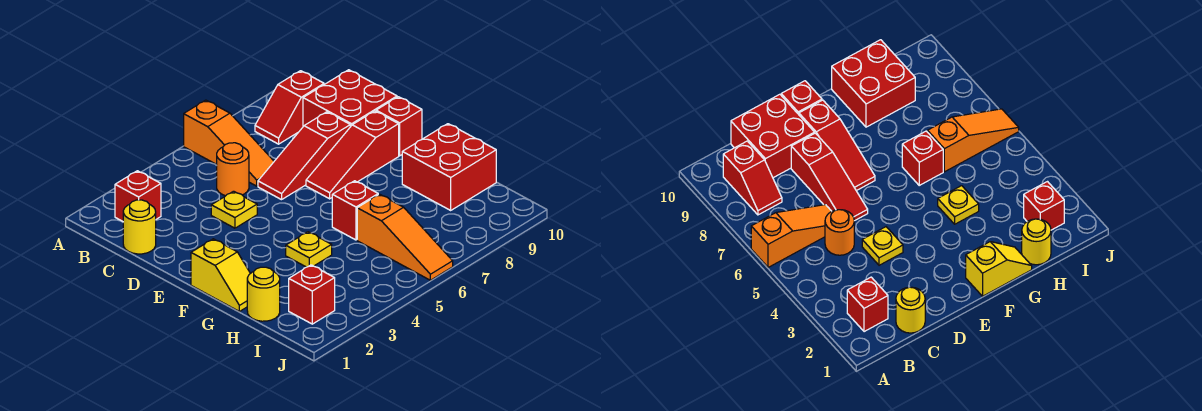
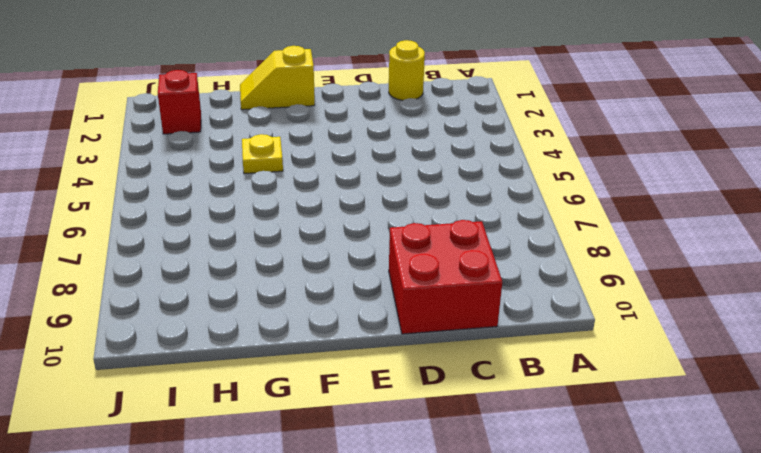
none -> orange slope A6:C6 level 1 top A
none -> red brick B2 level 1
none -> red slope B8:B9 level 1 top 9

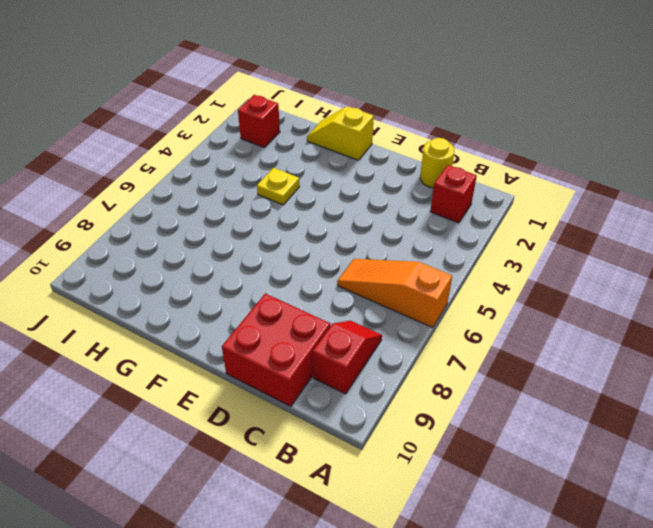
none -> orange round brick C5 level 1
none -> yellow plate D4 level 1
none -> red slope D6:D8 level 1 top 8

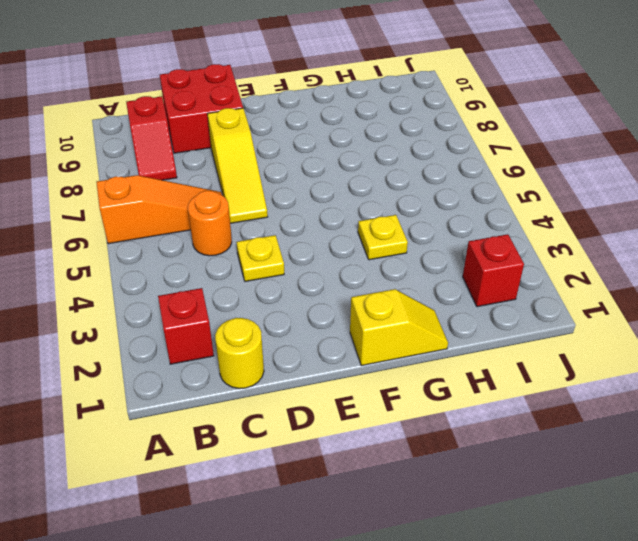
yellow slope D6:D8 level 1 top 8 -> red slope D6:D8 level 1 top 8
none -> red slope E7:E9 level 1 top 9
none -> red brick E10 level 1
none -> red brick G6 level 1

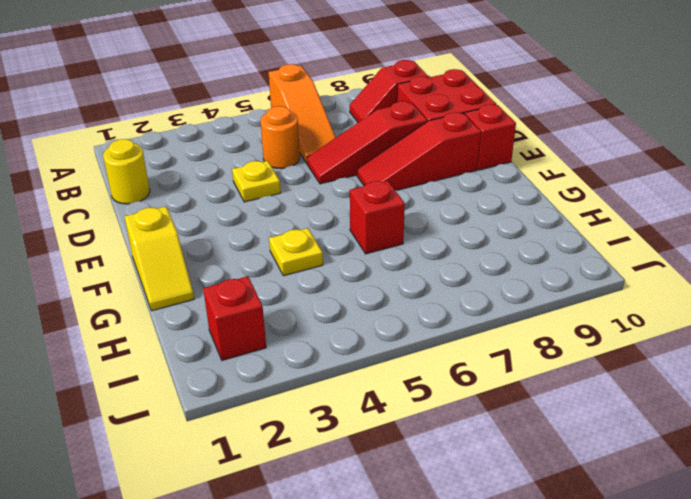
none -> red brick B2 level 1
none -> red brick G9:H10 level 1
none -> yellow round brick H1 level 1

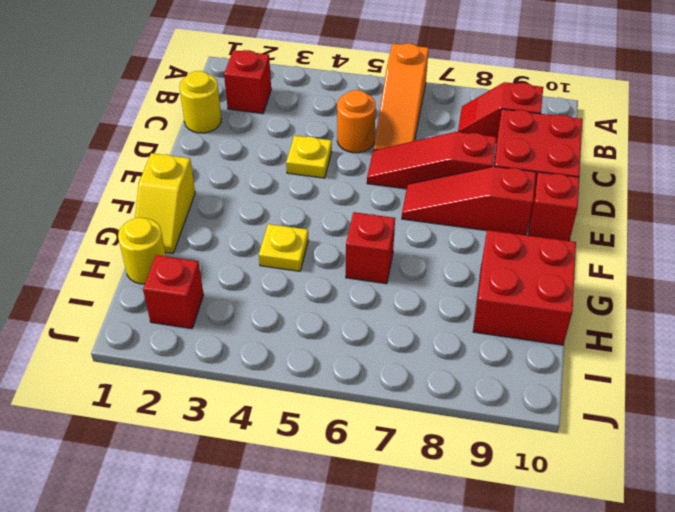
none -> orange slope H6:J6 level 1 top H

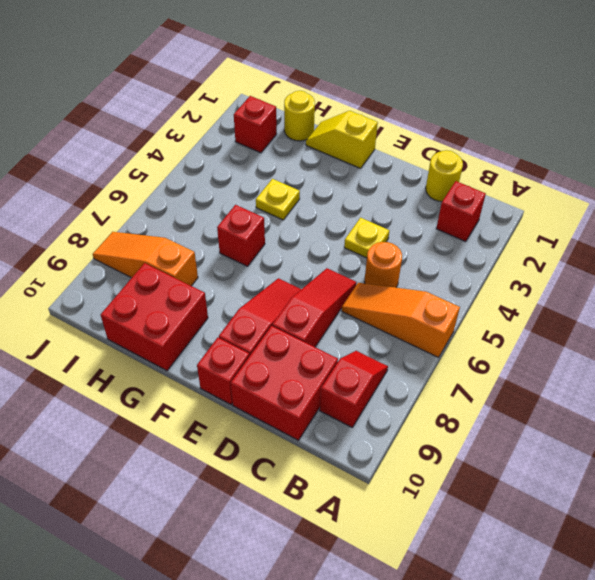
orange slope H8:J8 level 1 top H -> orange slope H6:J6 level 1 top H

